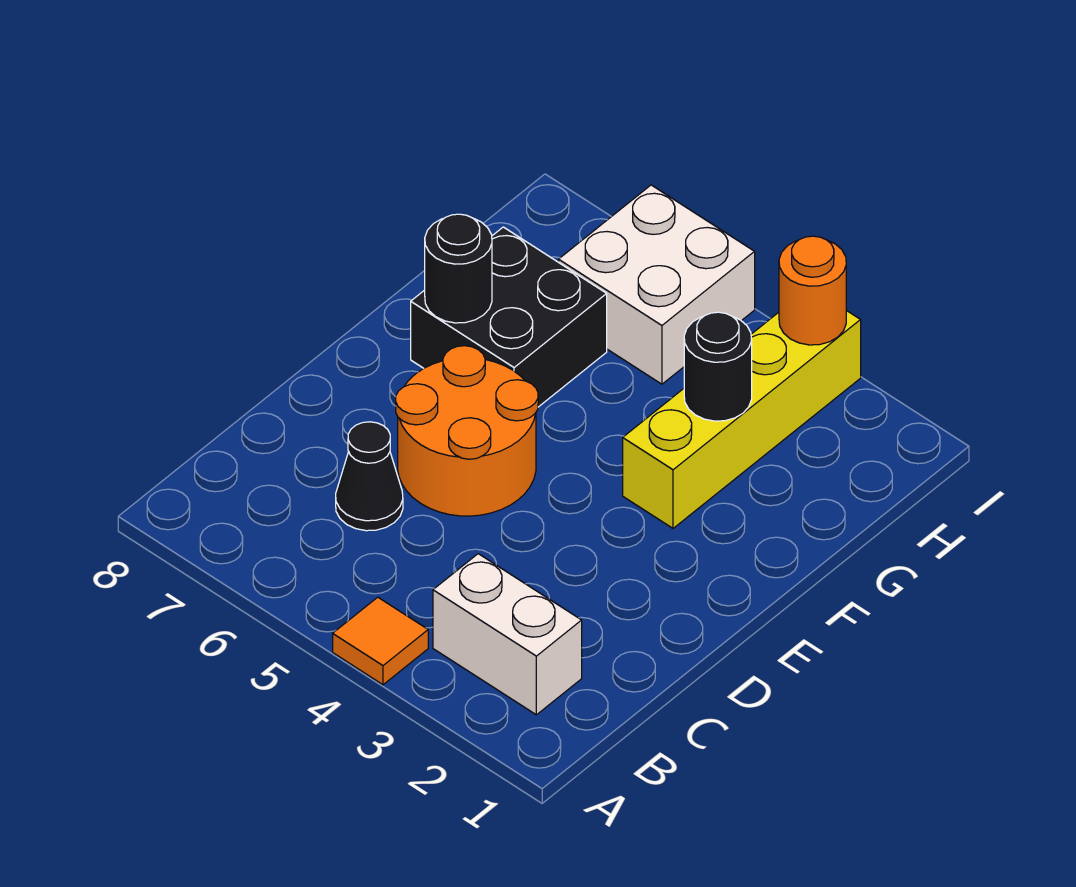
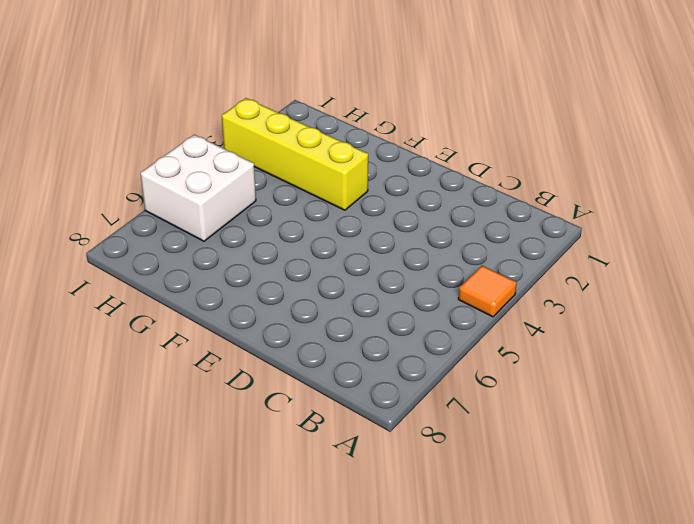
none -> white brick B2:B3 level 1
none -> black cone C6 level 1

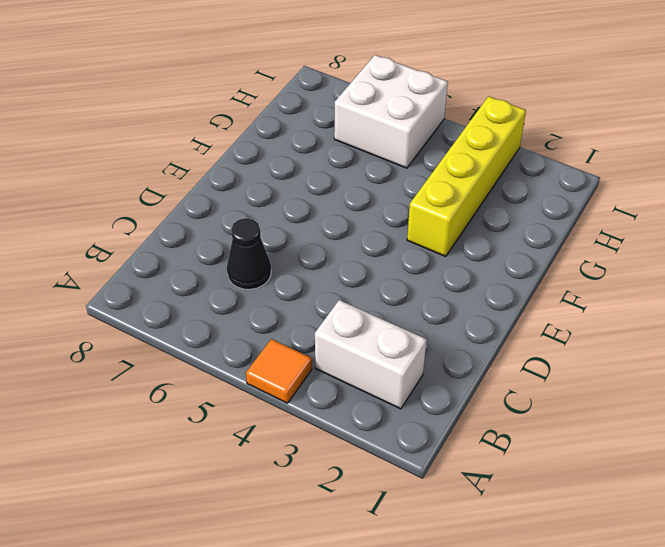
none -> orange round brick D5:E6 level 1
none -> black brick F6:G7 level 1

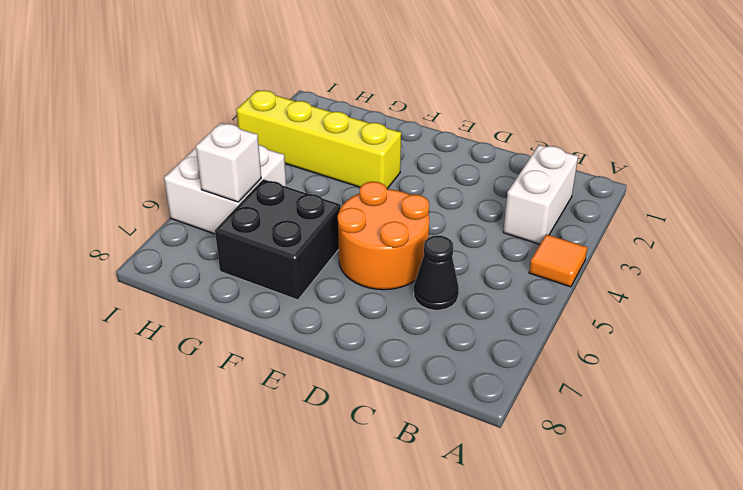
white brick H6 level 2 -> none
none -> black round brick F7 level 2
none -> black round brick G3 level 2

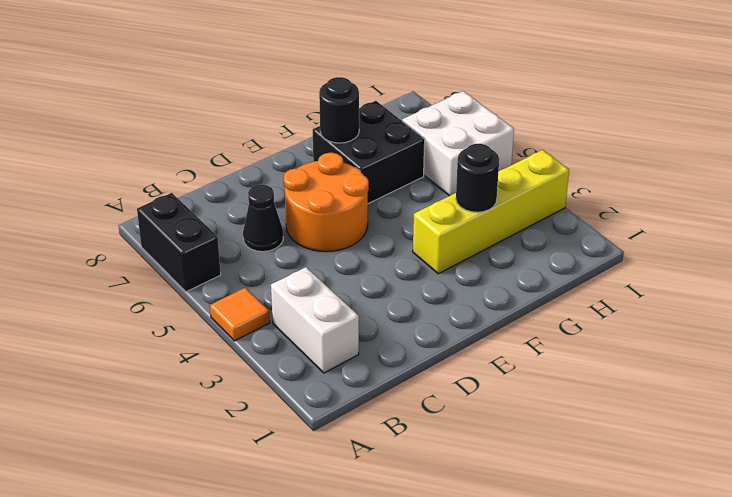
black brick A6:A7 level 1 -> none
none -> orange round brick I3 level 2

